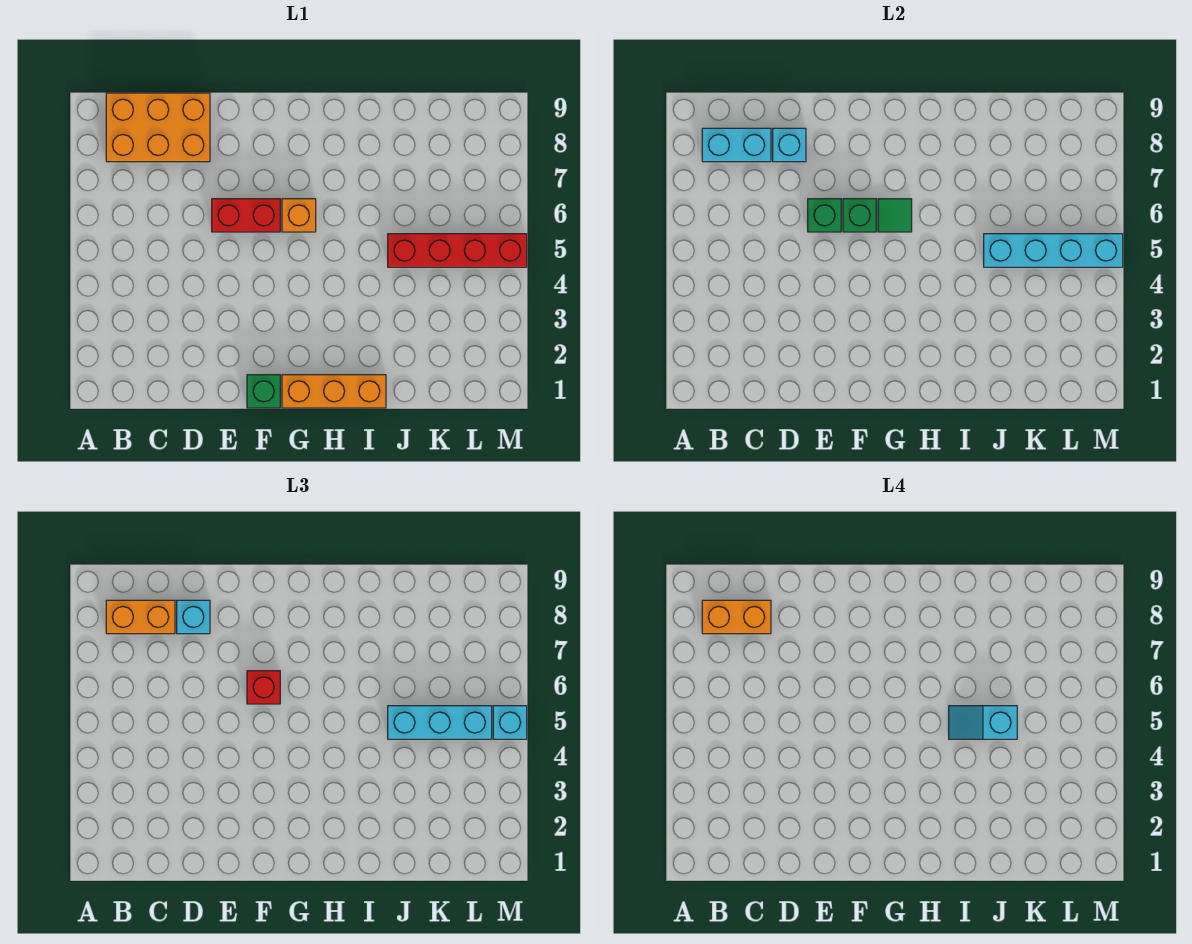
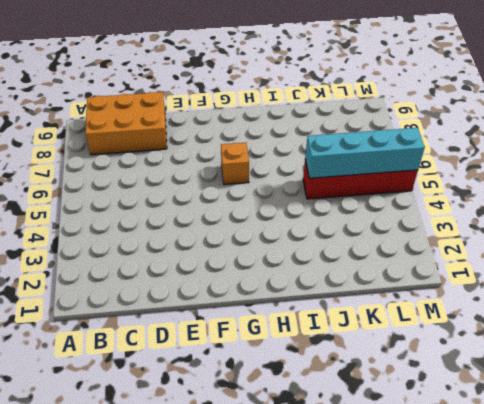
none -> red brick E6:F6 level 1
none -> green brick F1 level 1
none -> orange brick G1:I1 level 1

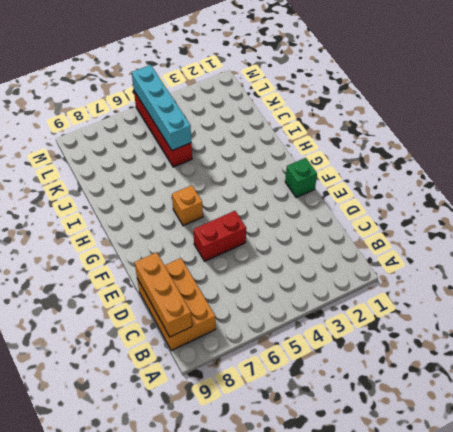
orange brick B9:D9 level 2 -> orange brick G1:I1 level 1
red brick E5:E6 level 1 -> red brick E6:F6 level 1
none -> cyan brick B8:C8 level 2
none -> cyan brick D8 level 2
none -> green brick E6 level 2

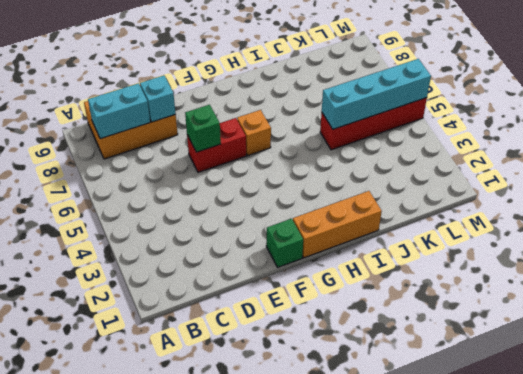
none -> green brick F6 level 2
none -> green tile G6 level 2
none -> orange brick B8:C8 level 3

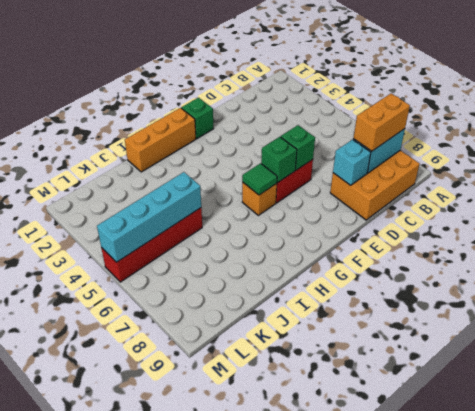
none -> cyan brick D8 level 3
none -> red brick F6 level 3
none -> cyan brick J5:L5 level 3

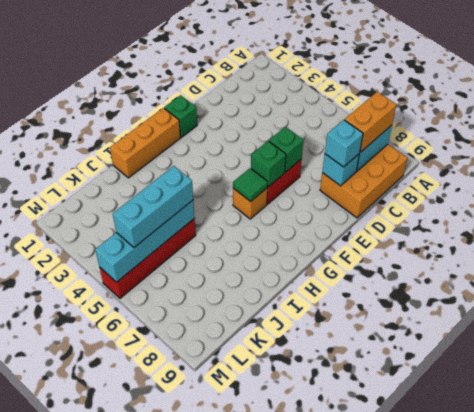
none -> red brick F6 level 3
none -> cyan brick M5 level 3
none -> orange brick B8:C8 level 4

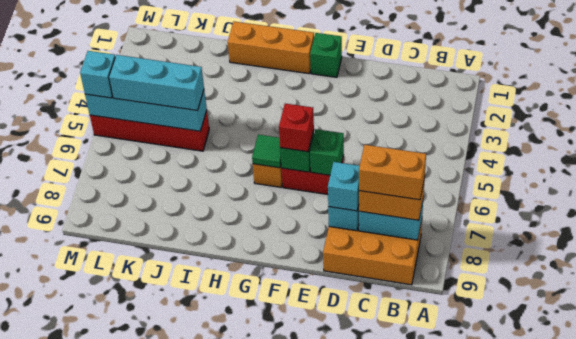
none -> cyan slope I5:J5 level 4 top J

